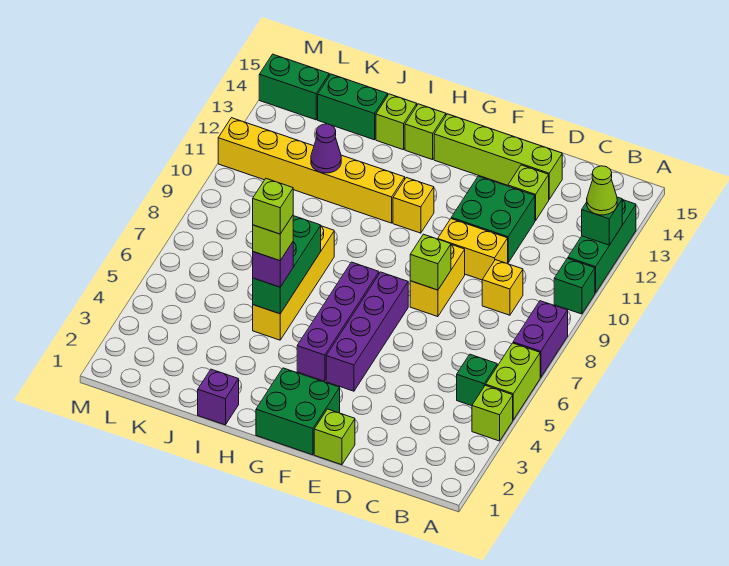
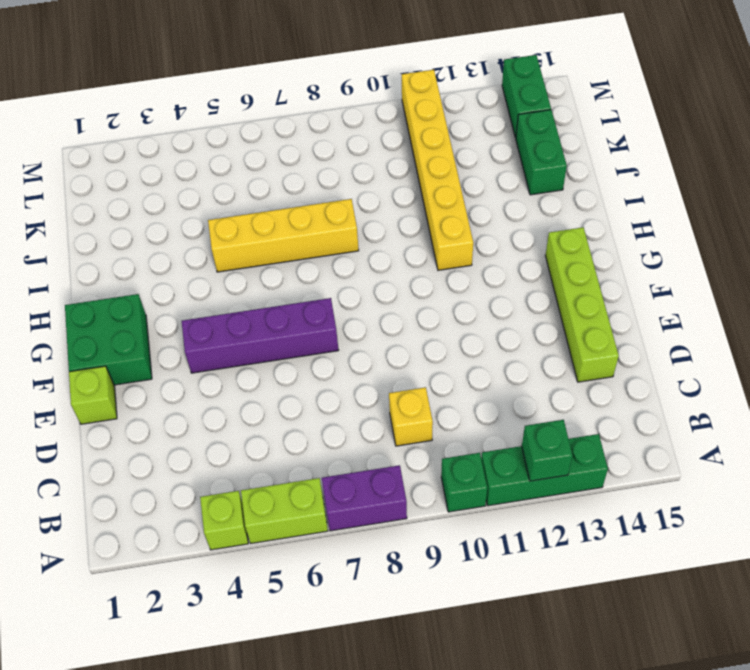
none -> green brick B5 level 1
none -> yellow brick D10:E10 level 1
none -> green brick D11:E12 level 1
none -> lime brick D13 level 1

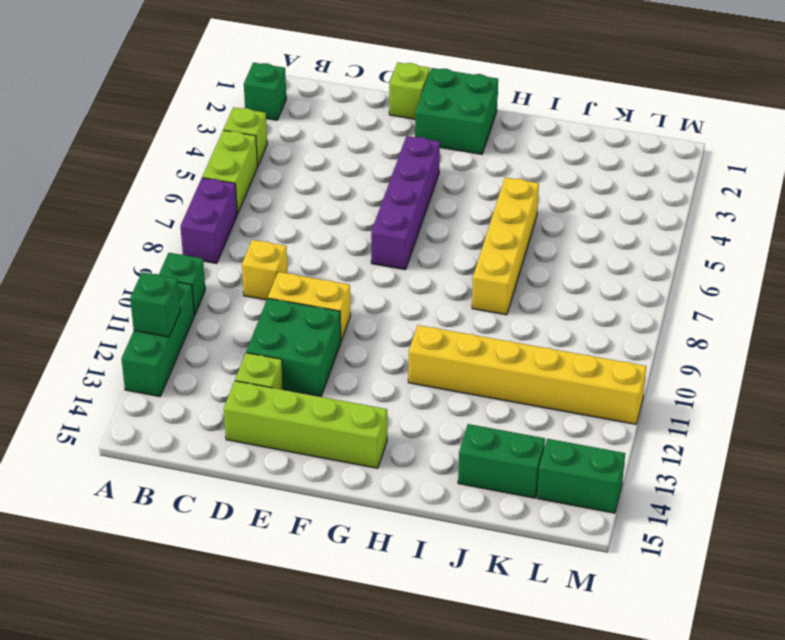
green brick A2 level 1 -> green brick B5 level 1
none -> yellow brick E8:E9 level 1
none -> purple brick G4:G7 level 1
none -> yellow brick G11 level 1
none -> lime brick H14 level 1

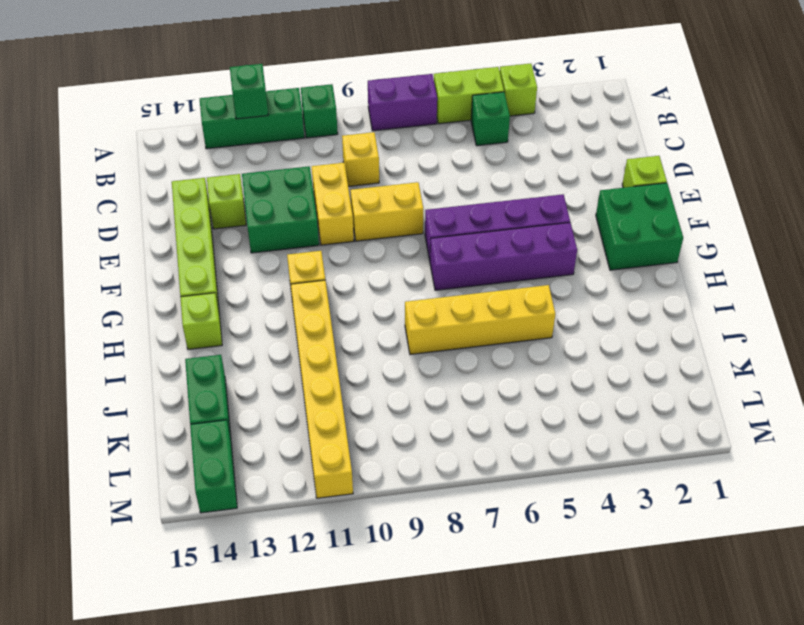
none -> purple brick I1 level 1
none -> lime brick I14 level 1
none -> lime brick E8 level 2
none -> green brick I5:I7 level 2

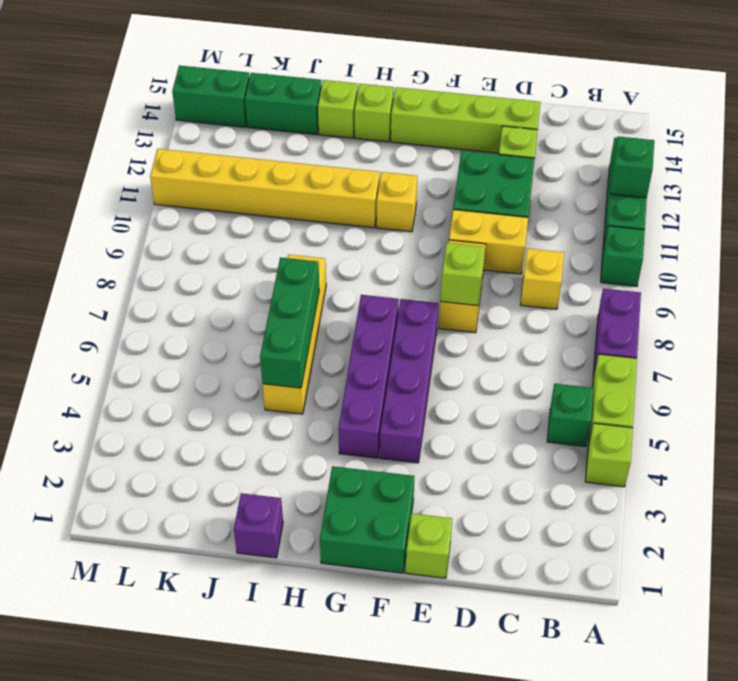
none -> purple cone J11 level 2
none -> lime cone A12 level 3
none -> purple brick I5 level 3
none -> lime brick I5 level 4

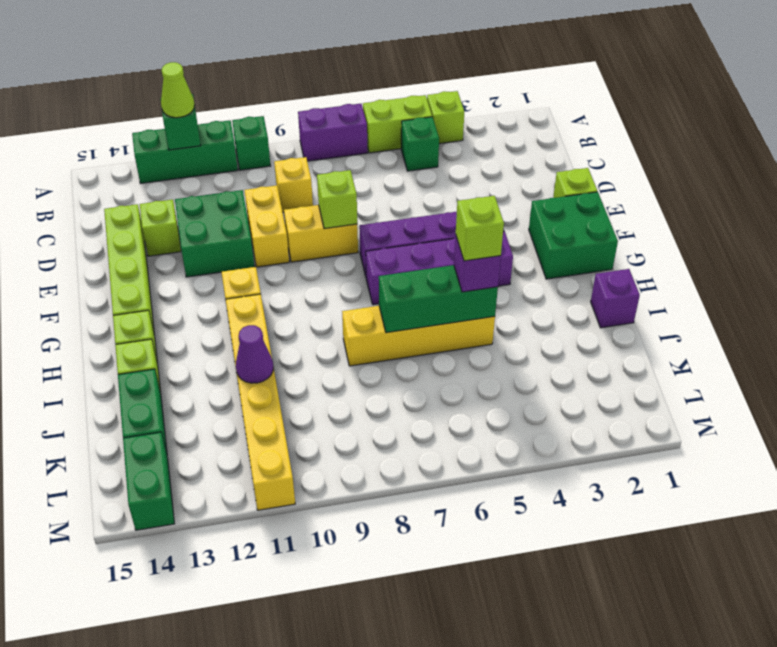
none -> lime brick I5 level 5

